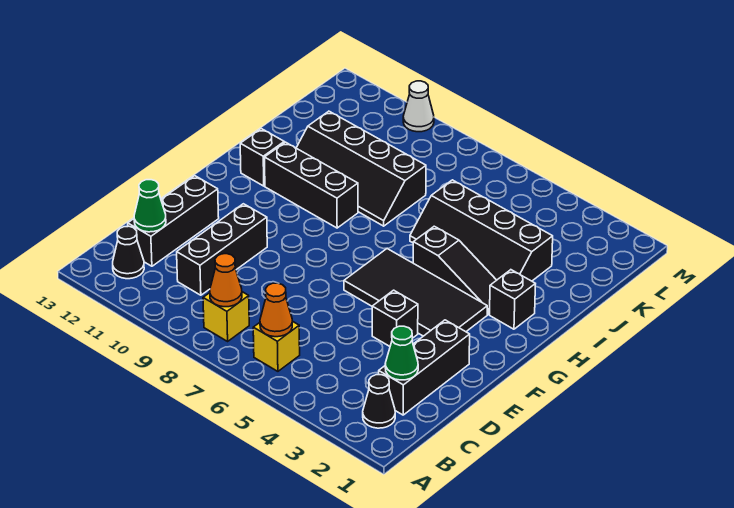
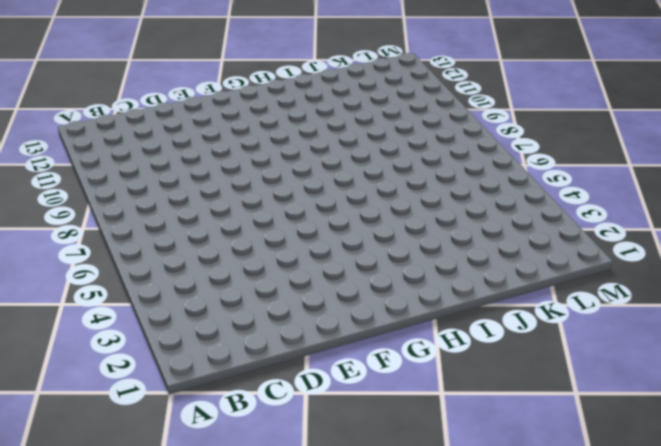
none -> black cone B2 level 1
none -> yellow brick B6 level 1
none -> yellow brick B8 level 1

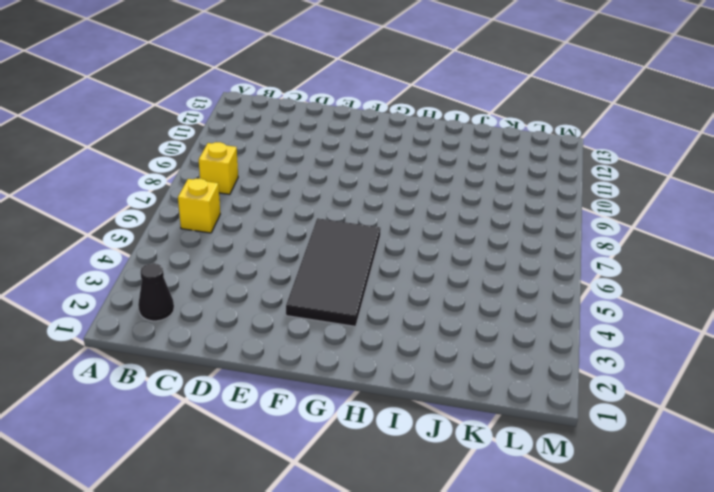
none -> black cone B12 level 1
none -> black brick C2:E2 level 1
none -> black brick C10:E10 level 1

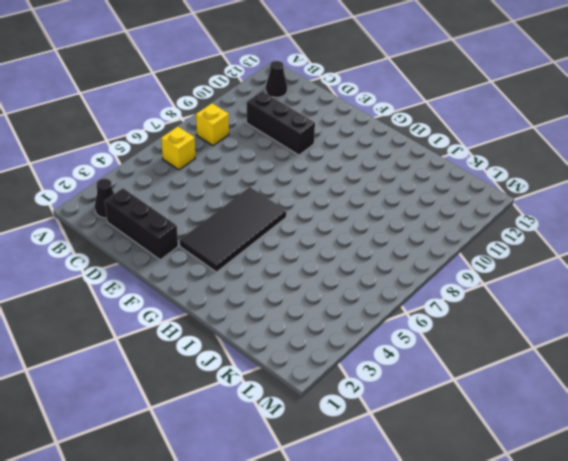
none -> black brick C12:E12 level 1
none -> black brick E4 level 1
none -> black brick H2 level 1

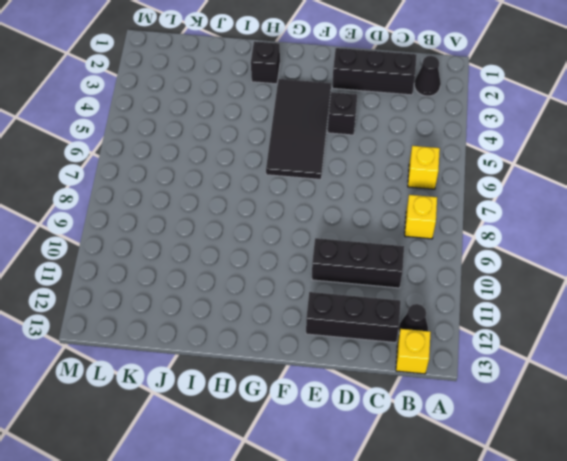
yellow brick B13 level 1 -> none
none -> black slope H3:H5 level 1 top 5
none -> black brick H9:H11 level 1
none -> black brick H12 level 1

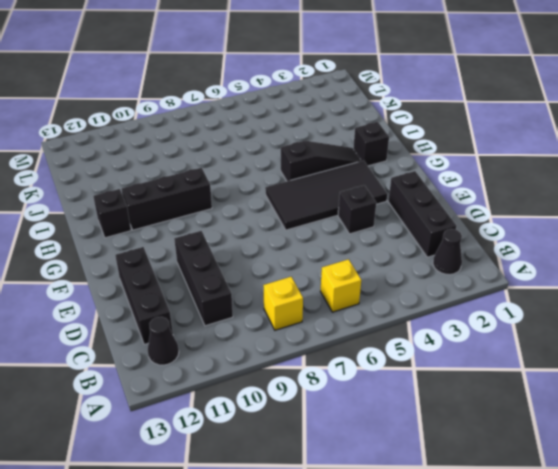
none -> black slope I3:J6 level 1 top J
none -> black slope I8:J11 level 1 top J
none -> white cone M10 level 1

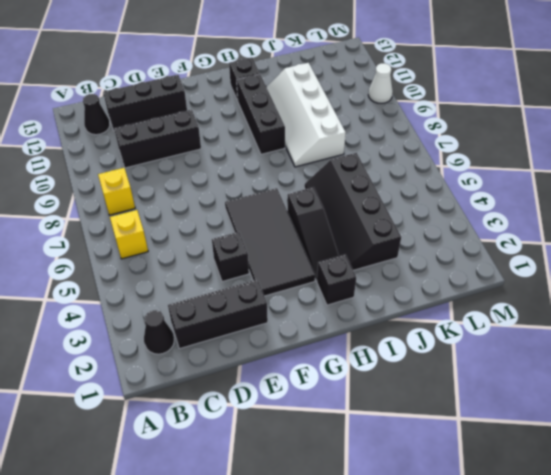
white slope I8:J11 level 1 top J -> black slope I8:J11 level 1 top J
none -> orange cone B6 level 2
none -> orange cone B8 level 2
none -> green cone C2 level 2

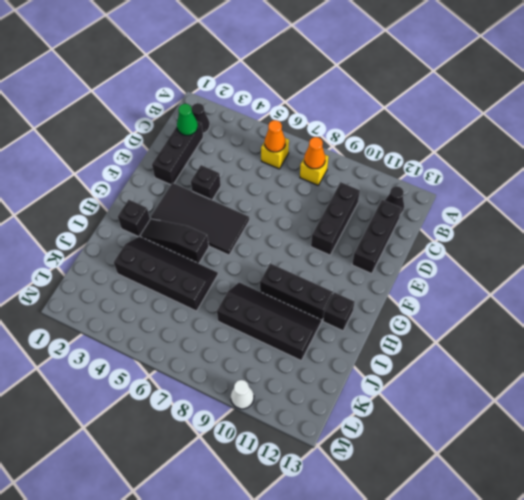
none -> green cone C12 level 2

